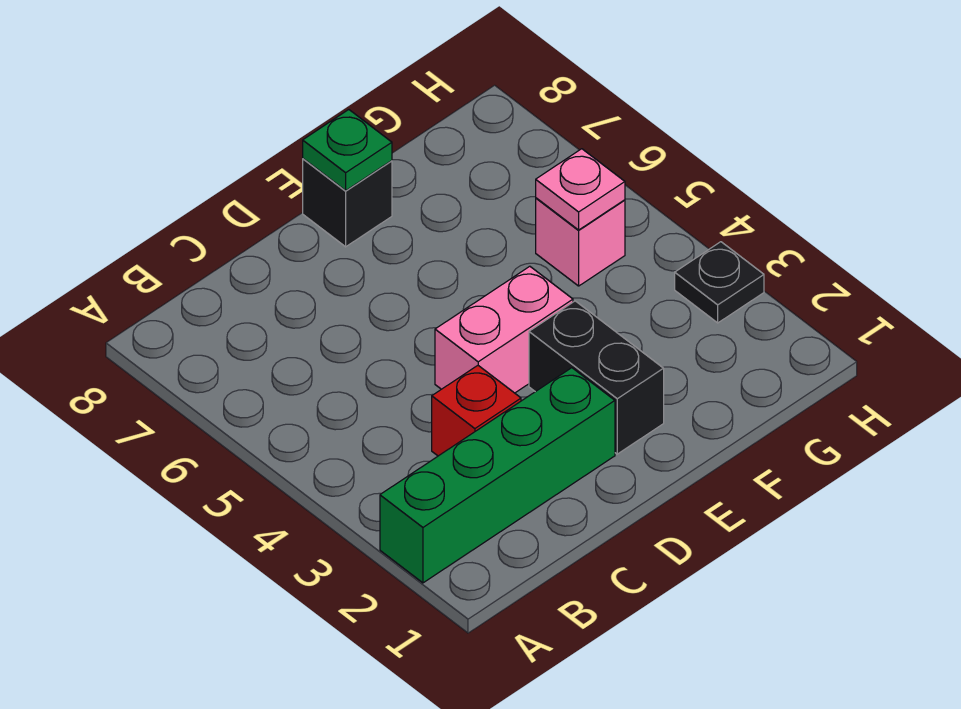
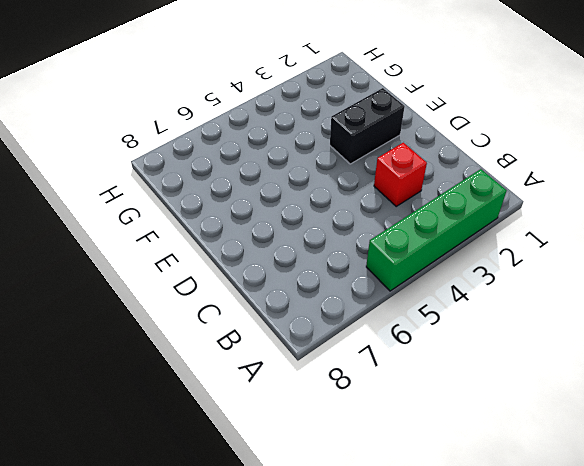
green brick A2:A5 level 1 -> green brick A2:D2 level 1
none -> pink brick D4:E4 level 1
none -> black brick E8 level 1

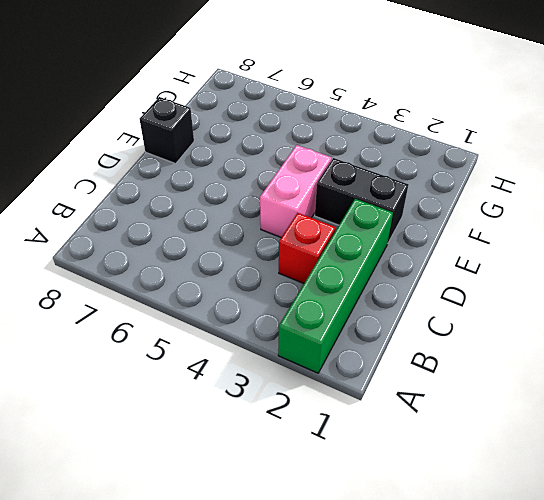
none -> pink brick G5 level 1
none -> black plate H3 level 1

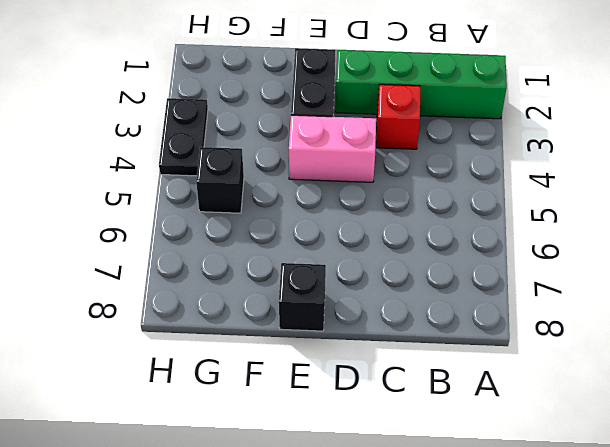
black brick G5 level 1 -> pink brick G5 level 1
black plate H3:H4 level 1 -> black plate H3 level 1
none -> green plate E8 level 2
none -> pink plate G5 level 2

